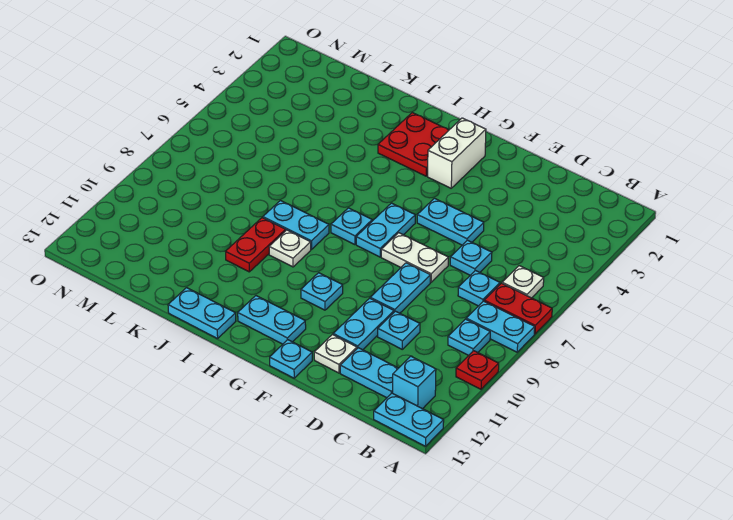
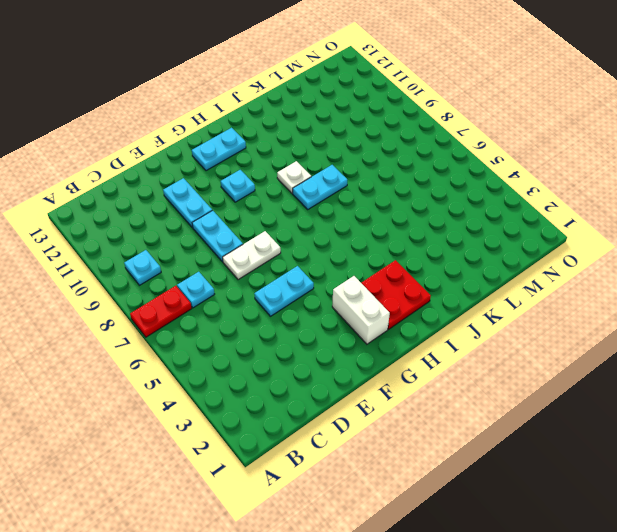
none -> cyan plate A8:B8 level 1
none -> red plate A10 level 1
none -> cyan plate A13:B13 level 1

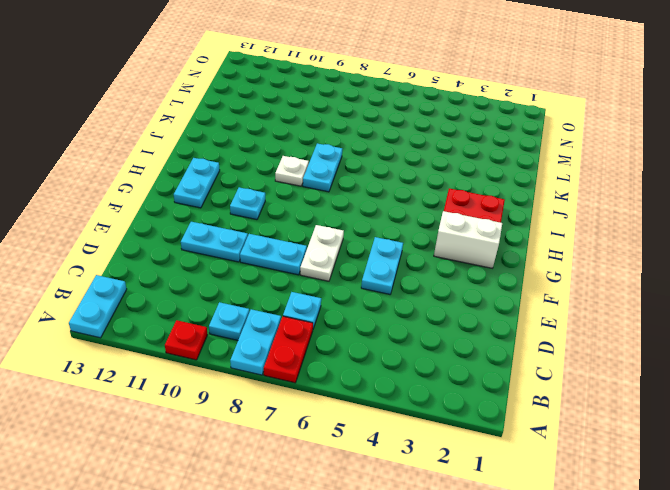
none -> white plate B6 level 1
none -> cyan brick B12 level 1
none -> cyan plate C12:D12 level 1

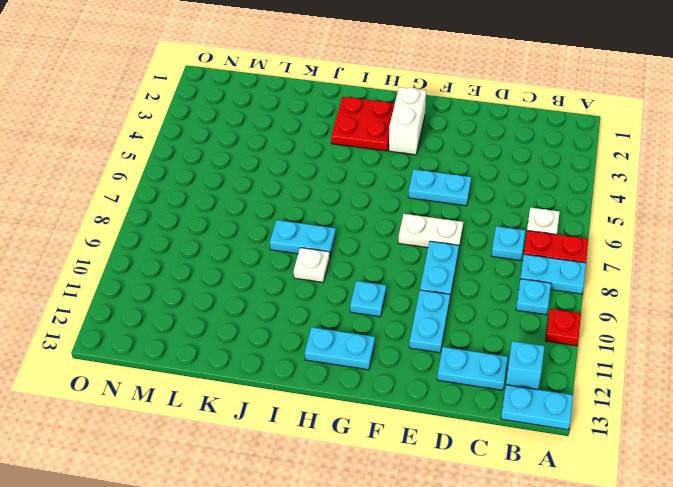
none -> cyan plate D6 level 1
none -> cyan plate D10 level 1
none -> white plate E12 level 1

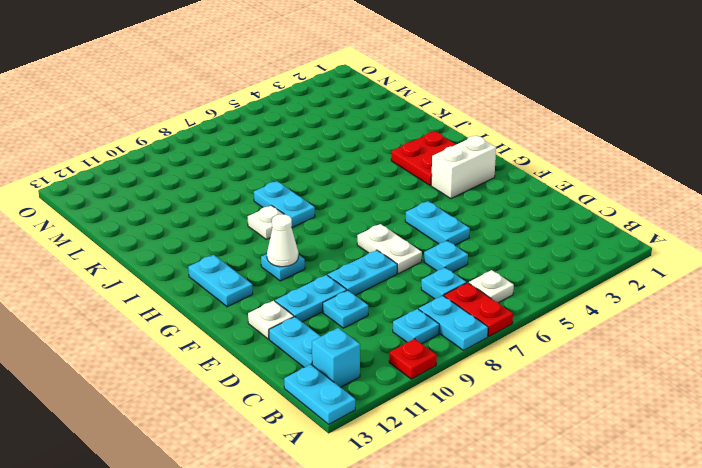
white cone G10 level 2 -> none
none -> cyan plate F13 level 1
none -> cyan plate G6:G7 level 1
none -> cyan plate H7 level 1

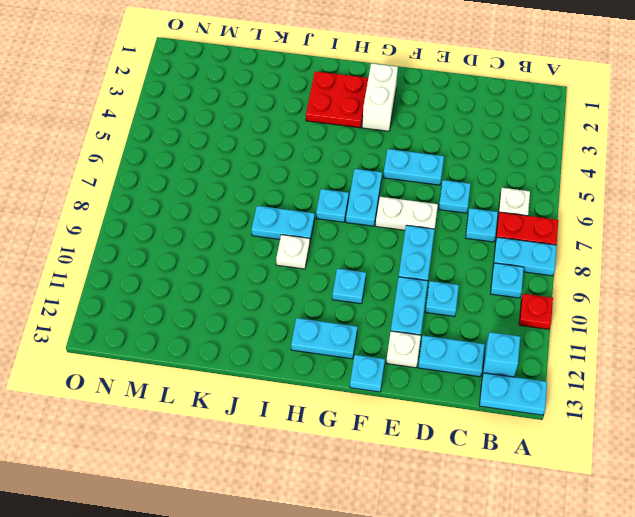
none -> cyan plate I13:J13 level 1
none -> red plate J9:J10 level 1

